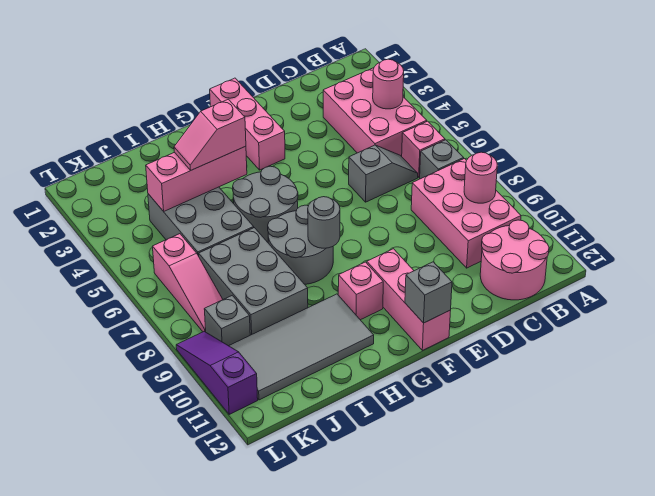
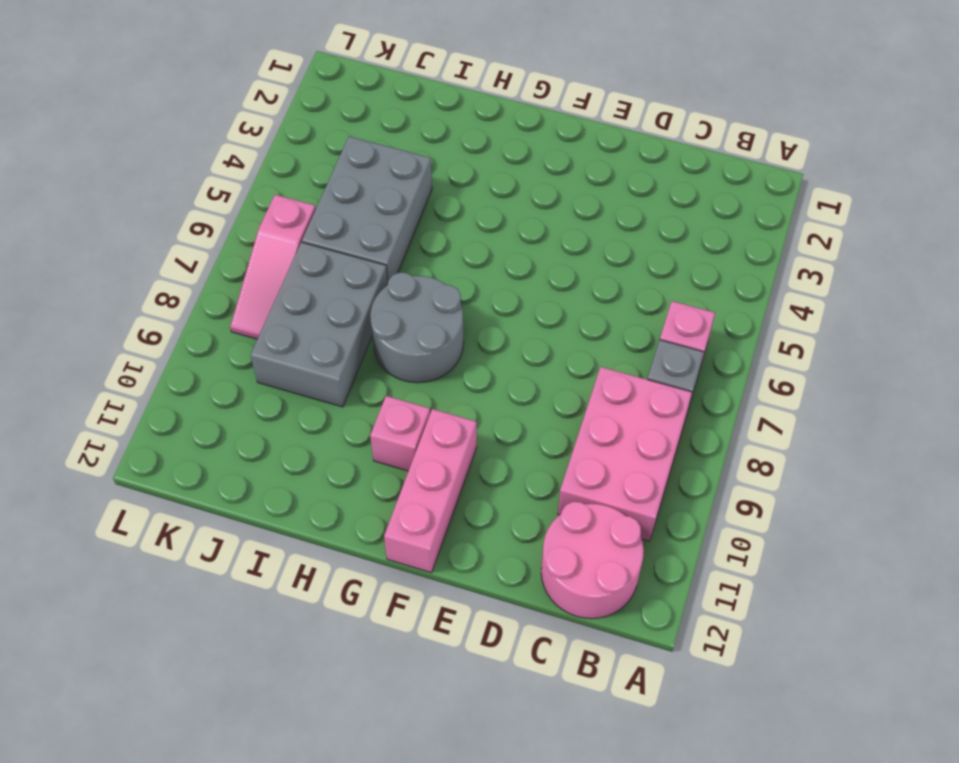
none -> pink brick B3:C5 level 1
none -> grey slope C6:D6 level 1 top D
none -> pink brick F1:F3 level 1

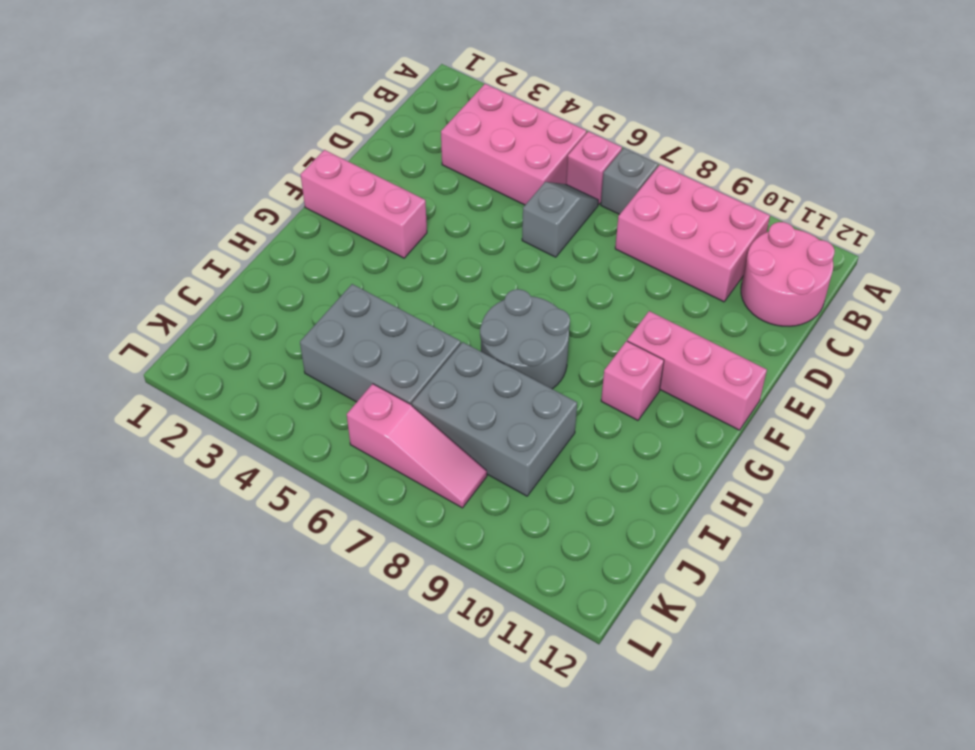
none -> grey round brick G5:H6 level 1
none -> grey tile H10:K11 level 1
none -> grey brick K9 level 1

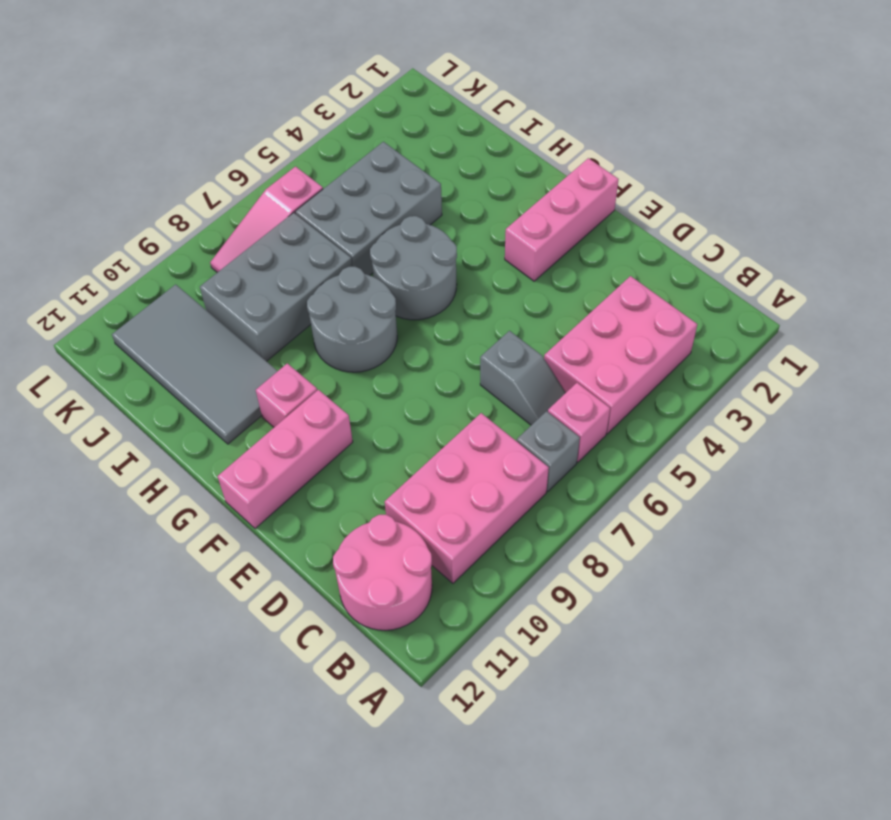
none -> grey brick K9 level 1
none -> purple slope L9:L11 level 1 top 11
none -> pink round brick B4 level 2

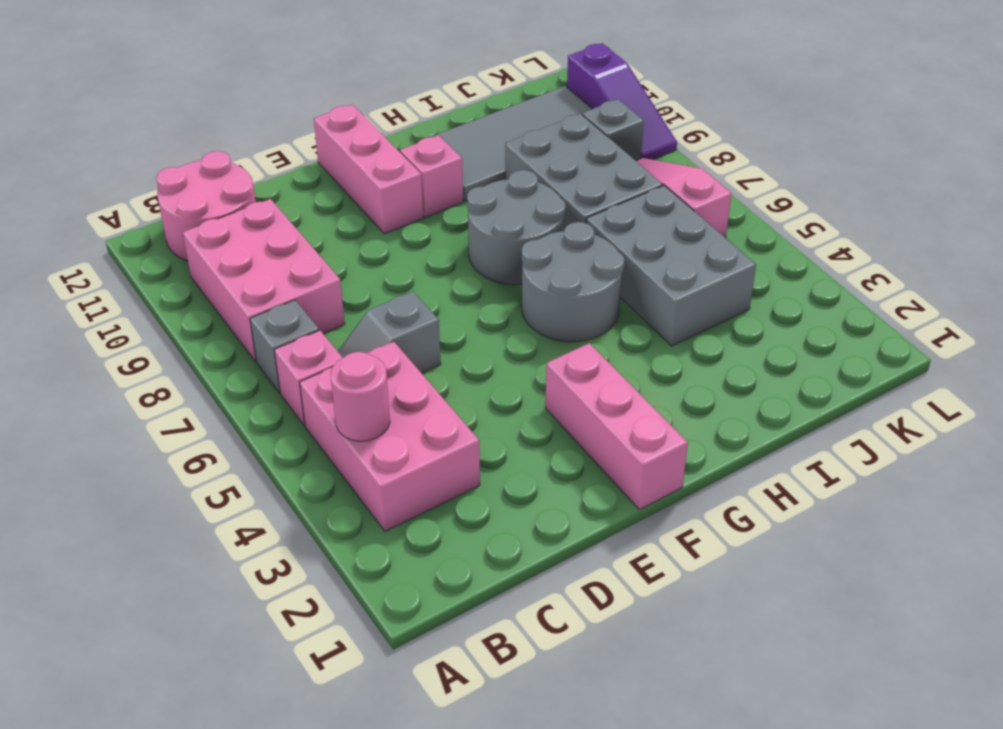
none -> pink round brick B9 level 2
none -> grey brick F12 level 2
none -> grey round brick G8 level 2

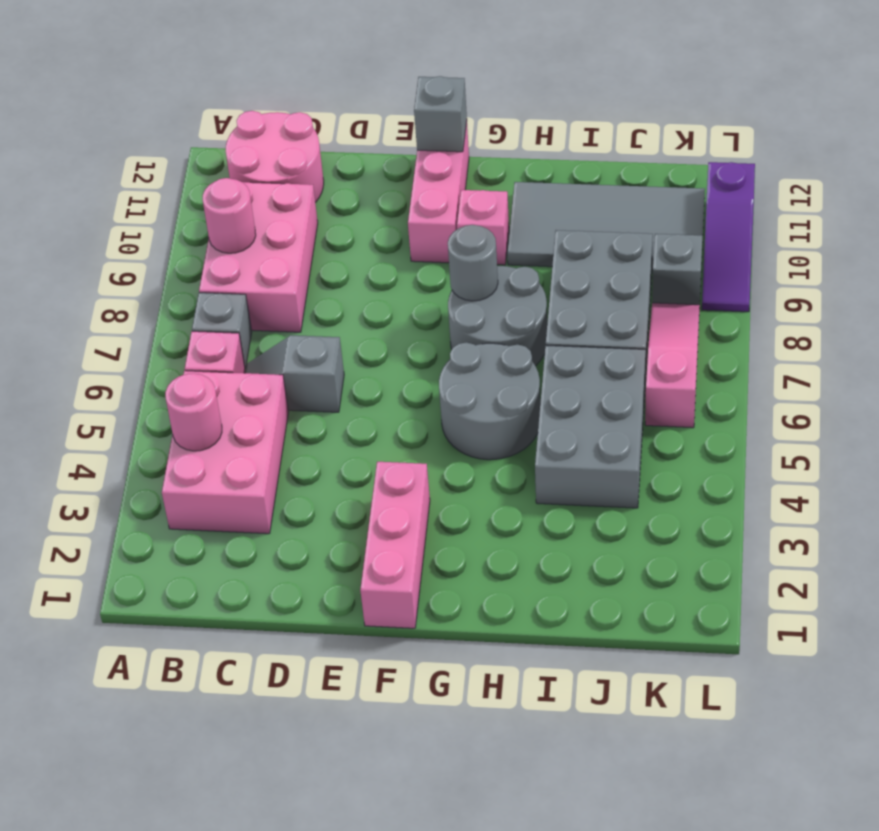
none -> pink brick H4:J4 level 2
none -> pink slope H4:I4 level 3 top H

